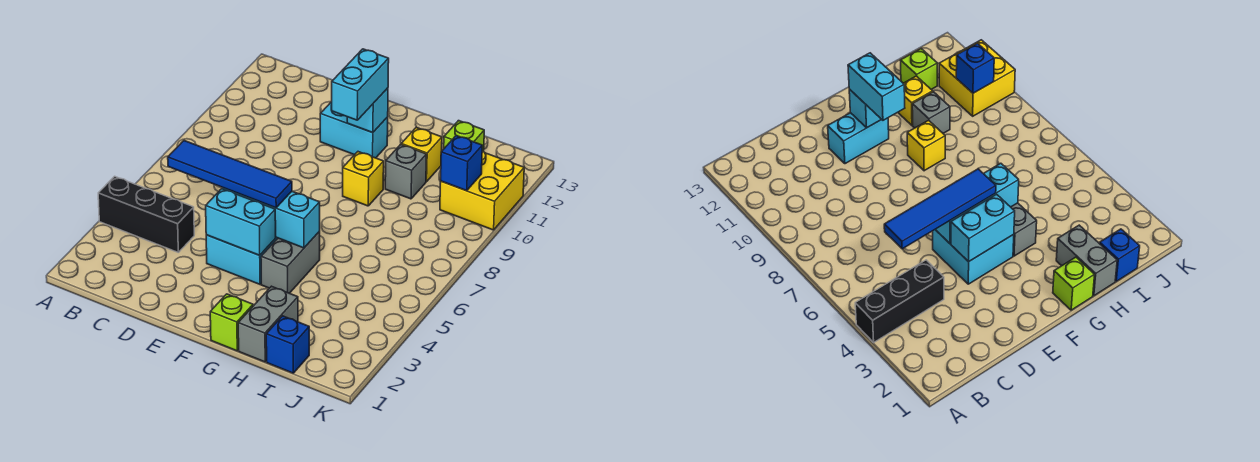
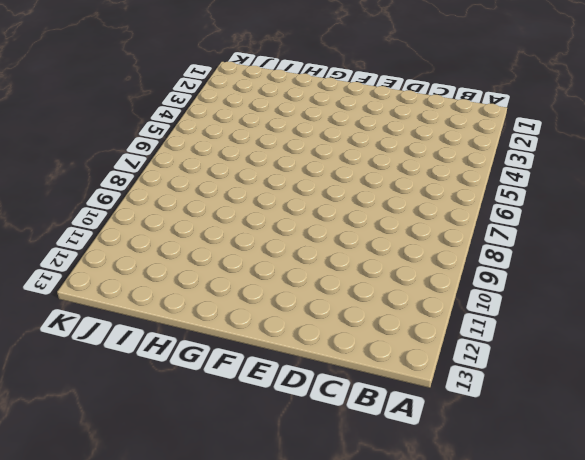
none -> black brick A4:C4 level 1
none -> cyan brick E4:F5 level 1
none -> cyan brick E11:F11 level 1

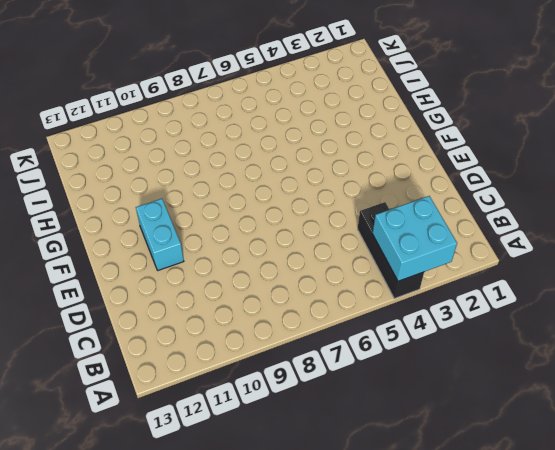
cyan brick A3:B4 level 2 -> cyan brick E4:F5 level 1
none -> lime brick G1 level 1
none -> grey brick G4:G5 level 1
none -> yellow brick G9 level 1

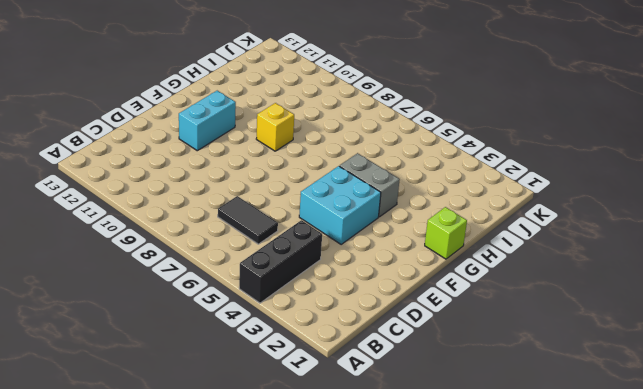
black tile C6:C7 level 1 -> none
none -> grey brick H1:H2 level 1
none -> grey brick H10 level 1
none -> yellow brick H11 level 1

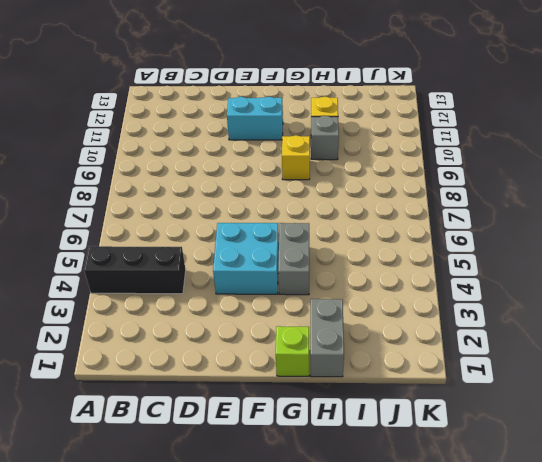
none -> blue brick I1 level 1
none -> lime brick I12 level 1
none -> yellow brick J10:K11 level 1

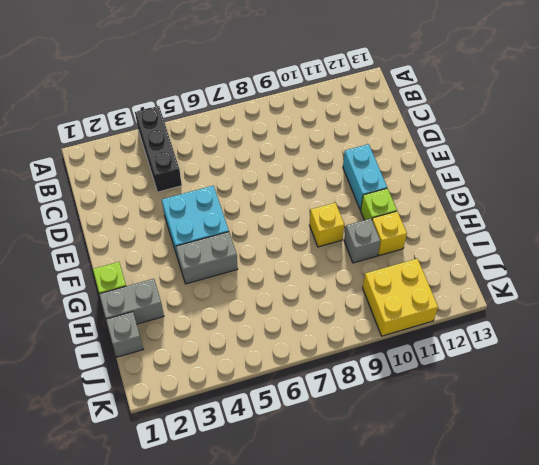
lime brick G11 level 1 -> lime brick I12 level 1
grey brick I1 level 1 -> blue brick I1 level 1
none -> cyan brick E4:F4 level 2
none -> cyan brick E5:G5 level 2
none -> cyan brick F11 level 2

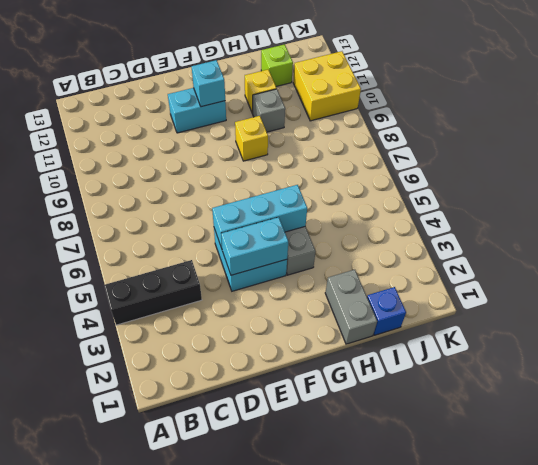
none -> lime brick G1 level 1
none -> blue brick J10 level 2
none -> blue tile C5:F5 level 3

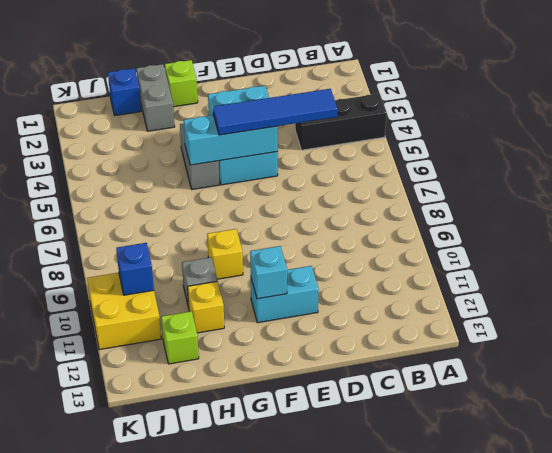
none -> cyan brick F10:F11 level 3

